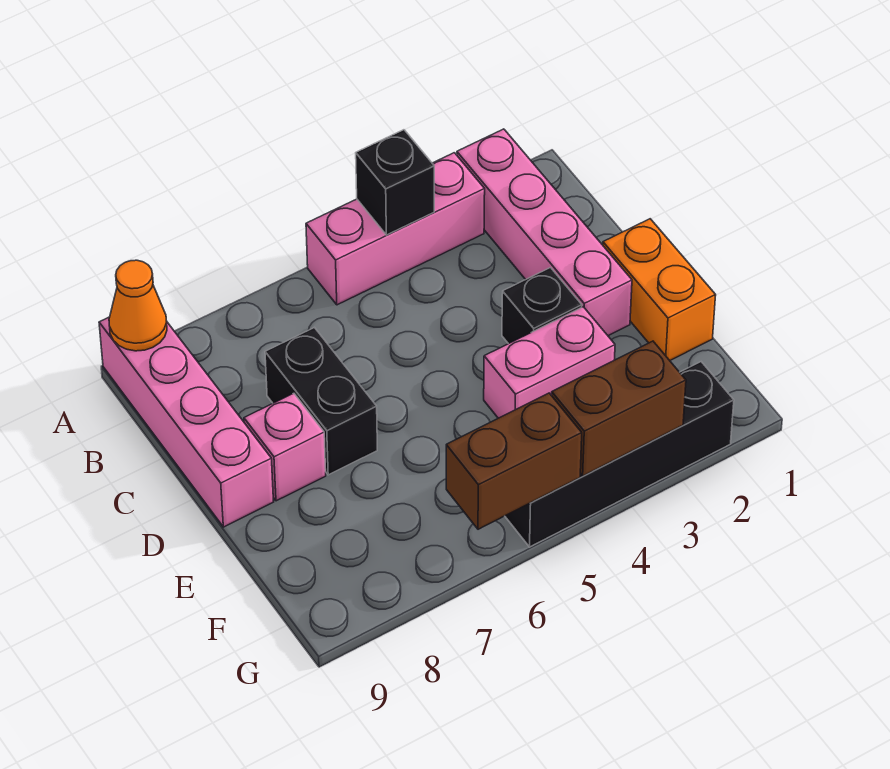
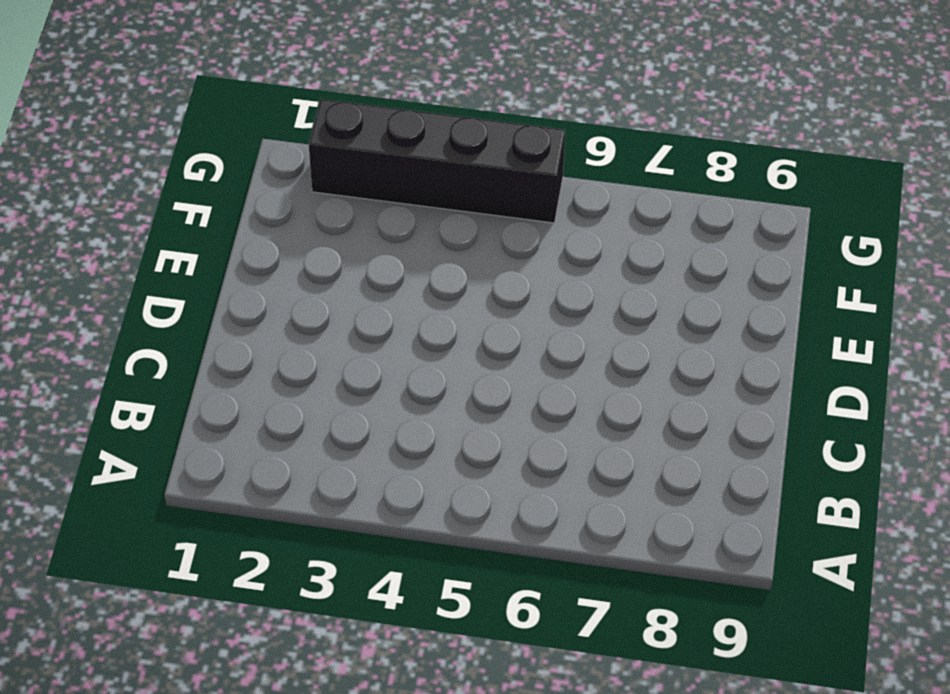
none -> pink brick A2:D2 level 1
none -> pink brick A3:A5 level 1
none -> pink brick A9:D9 level 1

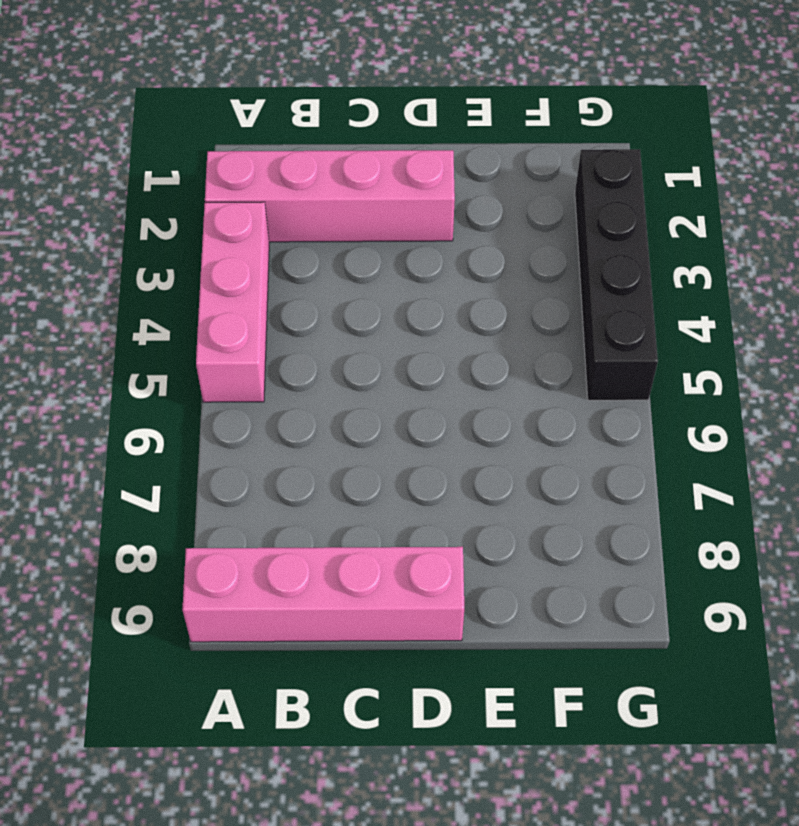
none -> black brick C7:D7 level 1
none -> orange brick D1:E1 level 1
none -> black brick D3 level 1

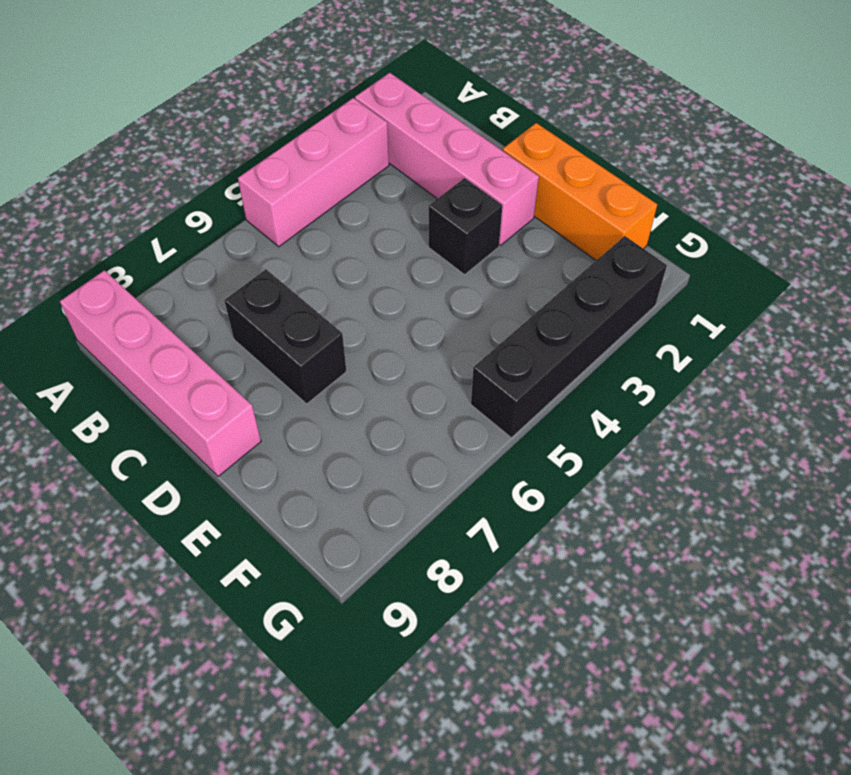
orange brick D1:F1 level 1 -> orange brick D1:E1 level 1
none -> pink brick D8 level 1
none -> pink brick E3:E4 level 1
none -> black brick A4 level 2

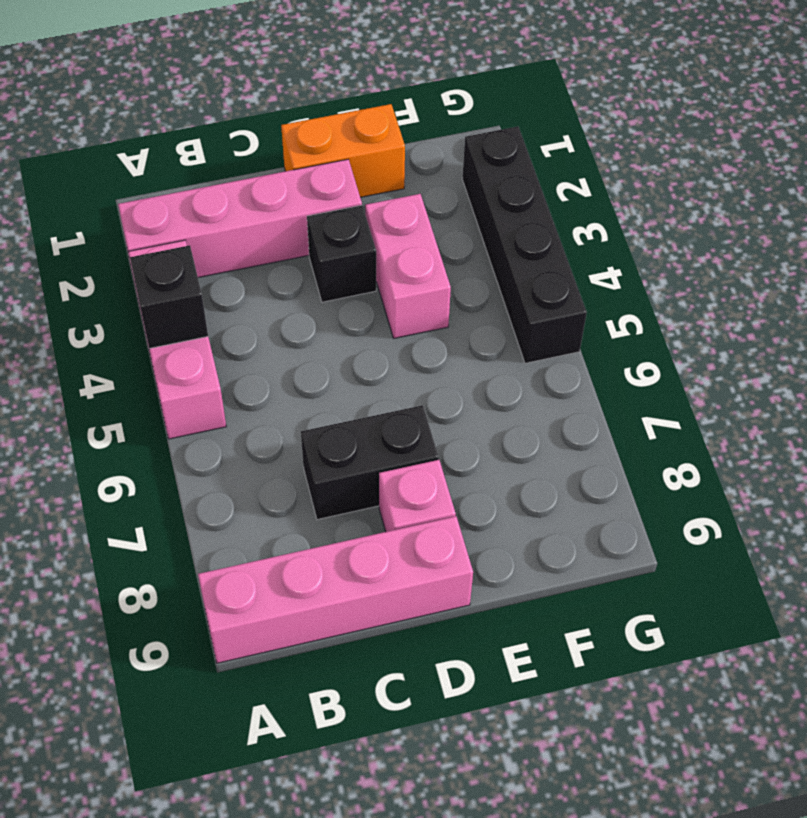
none -> orange cone A9 level 2
none -> brown brick G3:G4 level 2
none -> brown brick G5:G6 level 2

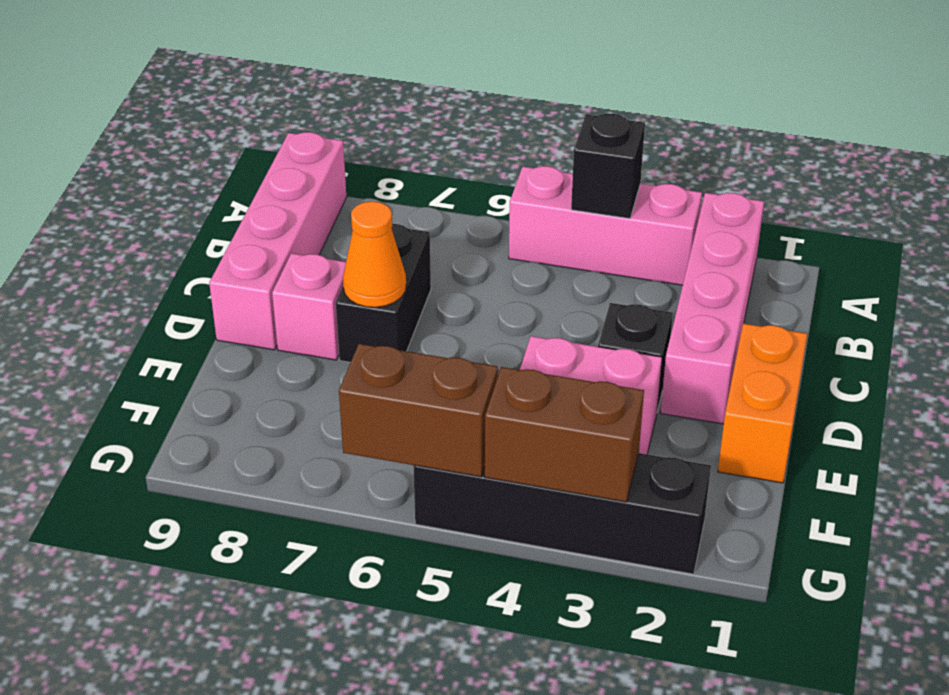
orange cone D7 level 2 -> orange cone A9 level 2

